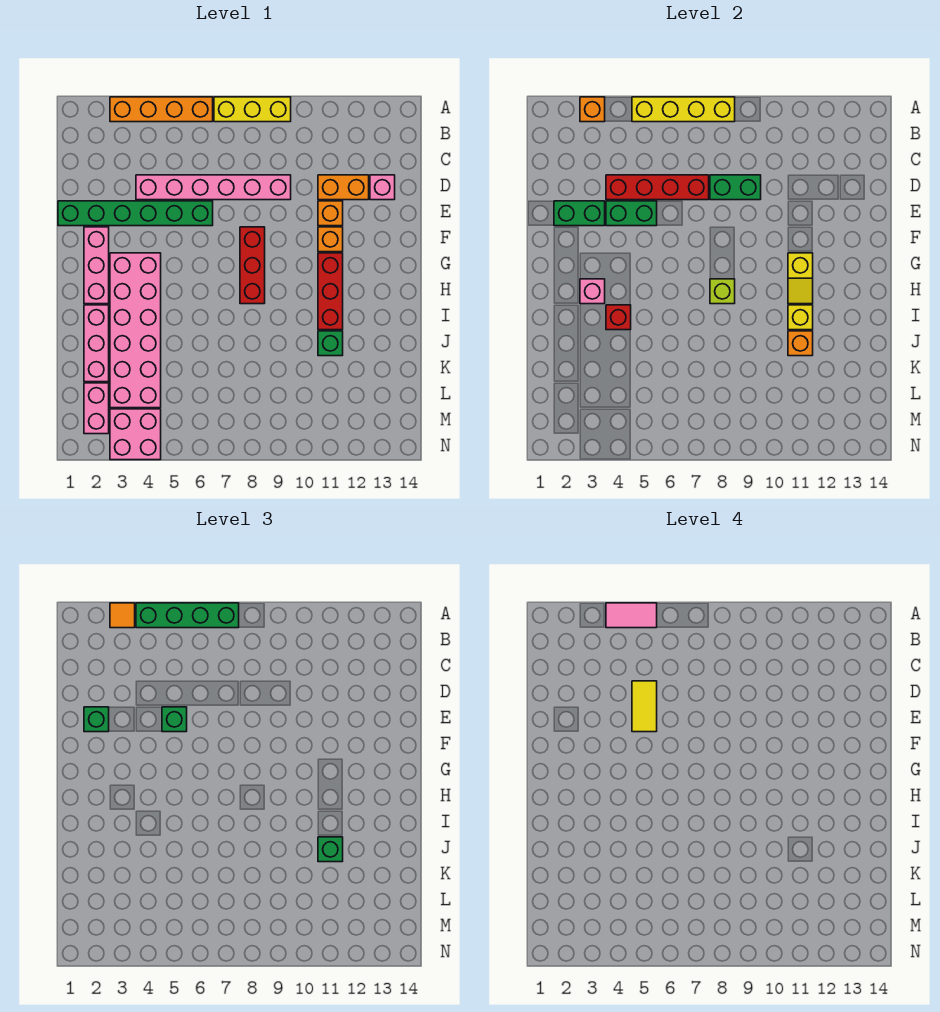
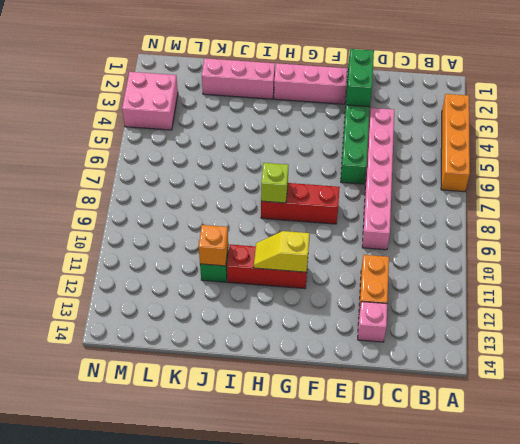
none -> yellow brick A7:A9 level 1
none -> orange brick E11 level 1
none -> orange brick F11 level 1
none -> pink brick G3:L4 level 1

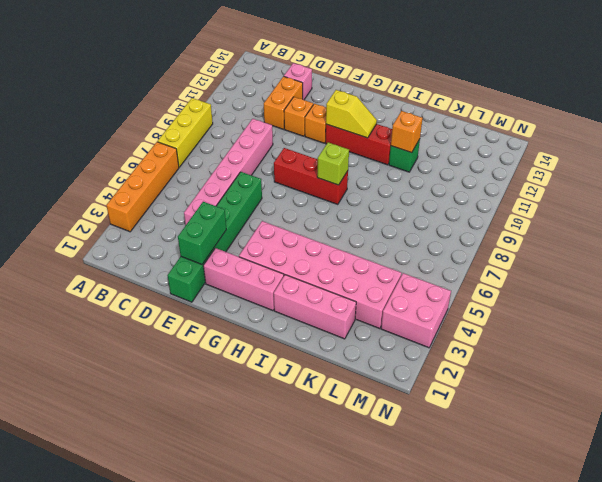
none -> pink brick L2:M2 level 1
none -> orange brick A3 level 2
none -> yellow brick A5:A8 level 2
none -> red brick D4:D7 level 2

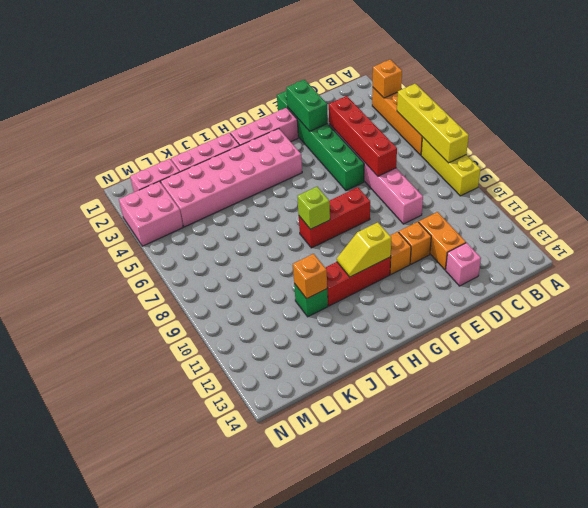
none -> green brick D8:D9 level 2
none -> green brick E4:E5 level 2
none -> pink brick H3 level 2
none -> red brick I4 level 2

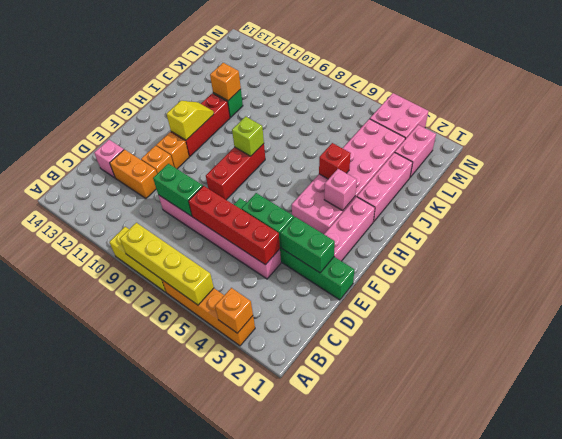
none -> yellow brick I11 level 2
none -> orange tile A3 level 3
none -> green brick A4:A7 level 3
none -> green brick E2 level 3

